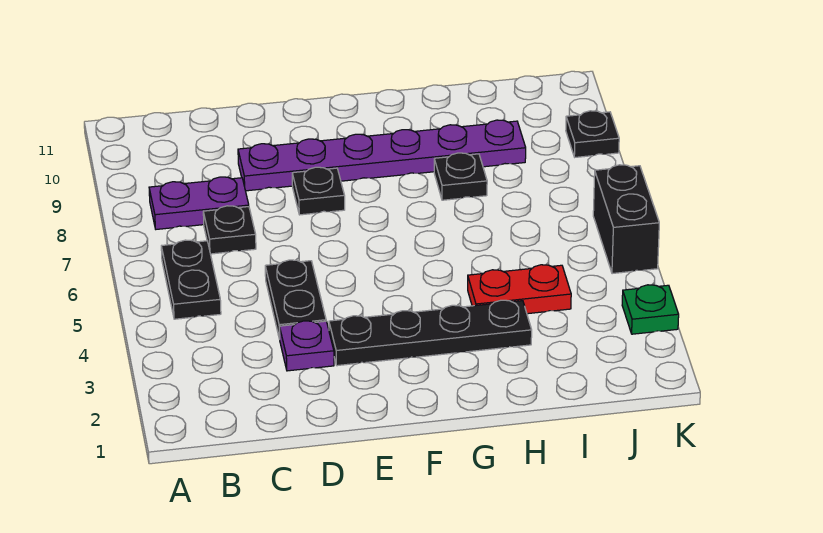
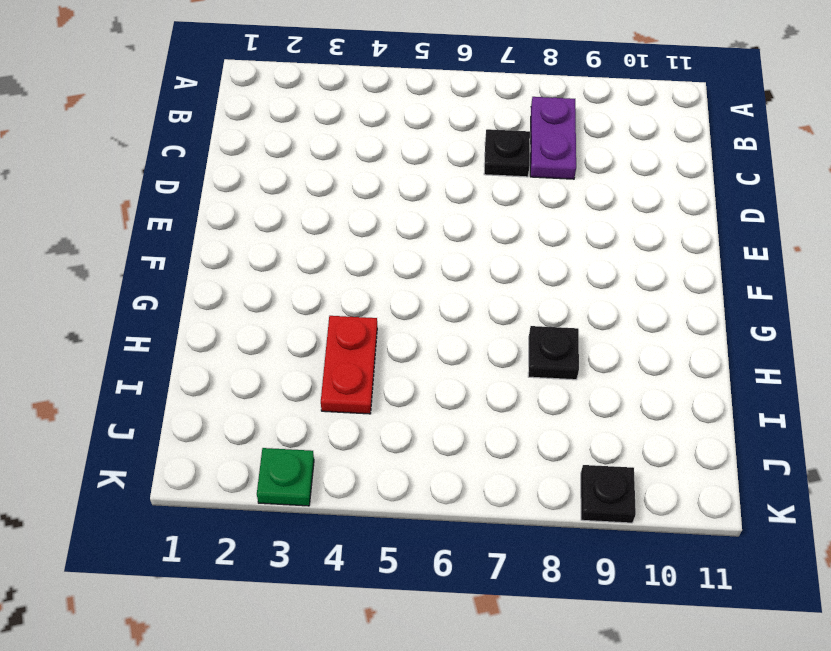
none -> black plate B5:B6 level 1
none -> purple plate D3 level 1
none -> black plate D4:D5 level 1

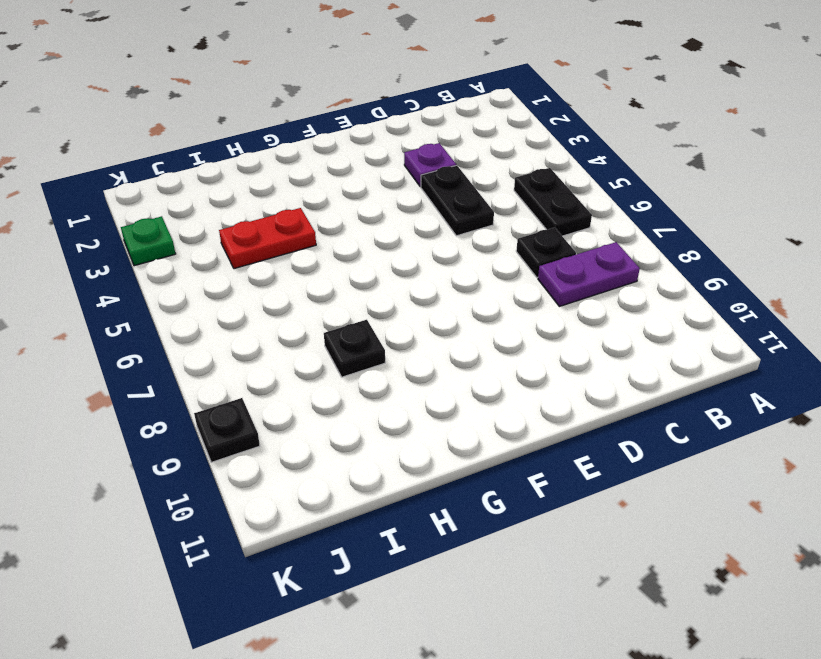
none -> purple plate D9:I9 level 1
none -> black plate E3:H3 level 1
none -> black plate E8 level 1

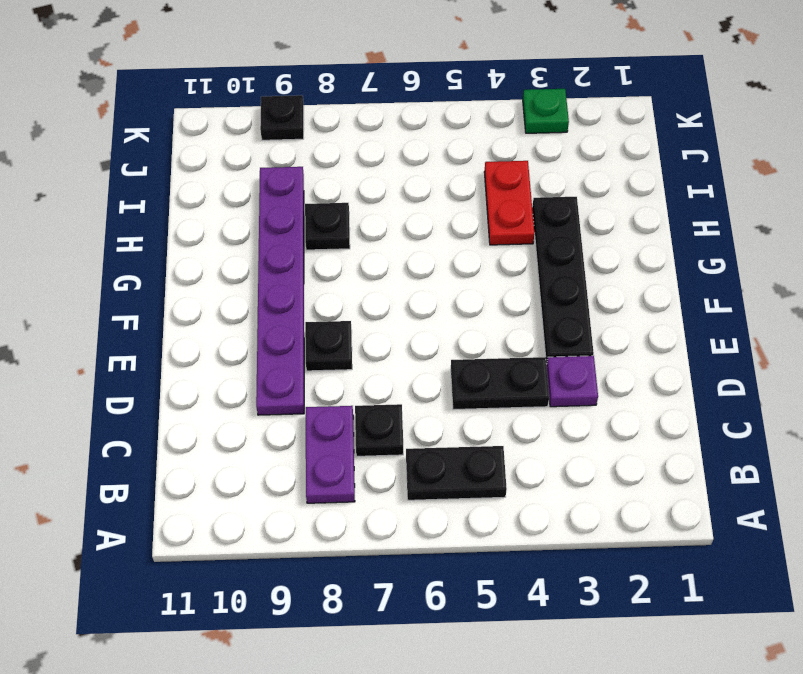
none -> black brick K5:K6 level 1

